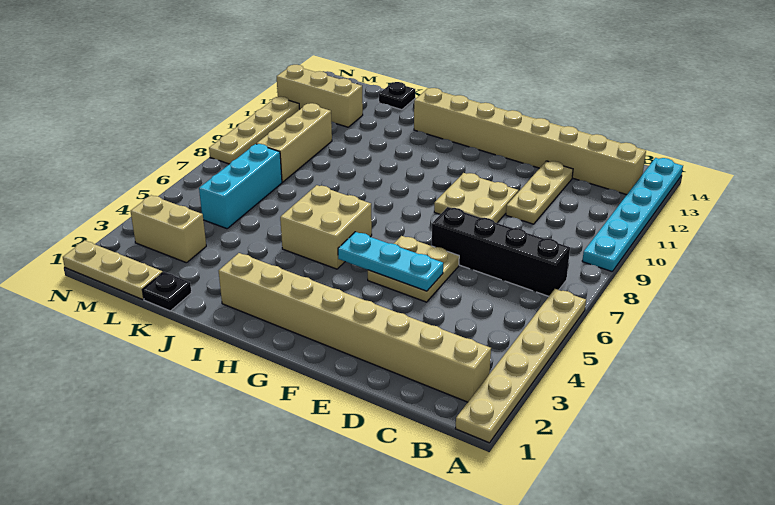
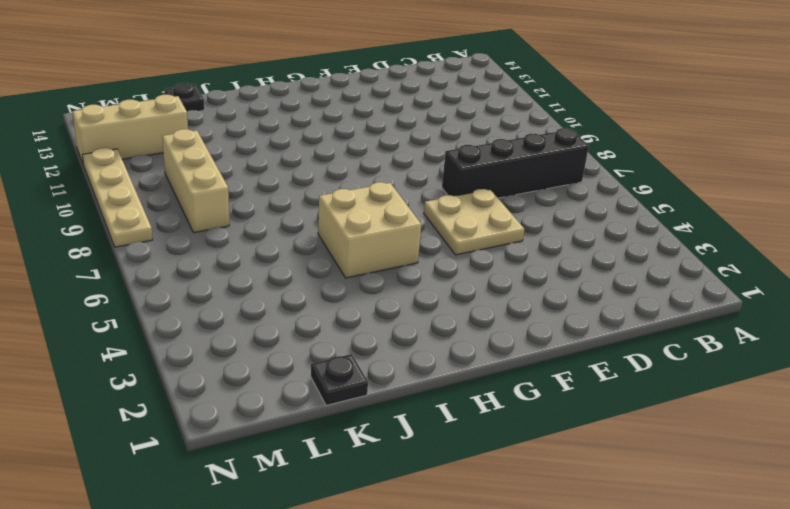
none -> tan plate A1:A6 level 1
none -> cyan plate A9:A14 level 1
none -> tan brick B2:I2 level 1

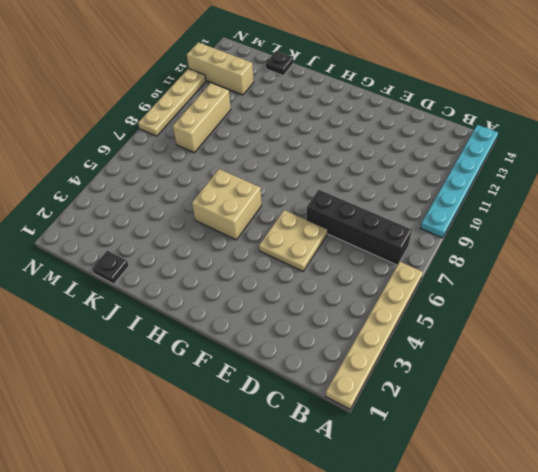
none -> tan brick B2:I2 level 1
none -> tan brick B13:I13 level 1
none -> tan plate D10:D12 level 1

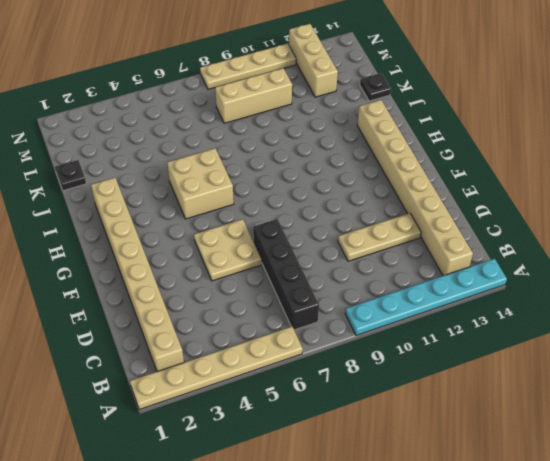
none -> tan plate E9:F10 level 1
none -> tan plate L1:N1 level 1
none -> tan brick L3:M3 level 1

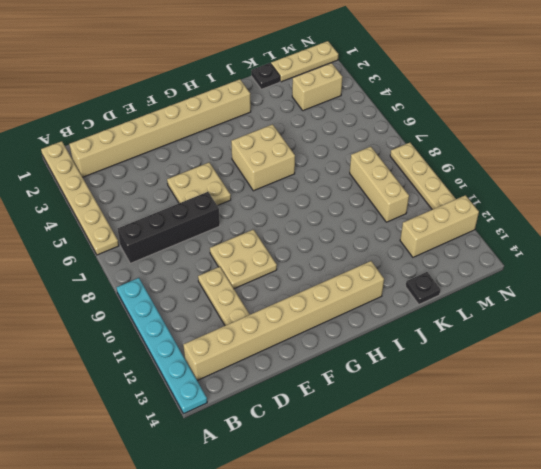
none -> cyan brick L5:L7 level 1
none -> cyan plate E5:G5 level 2

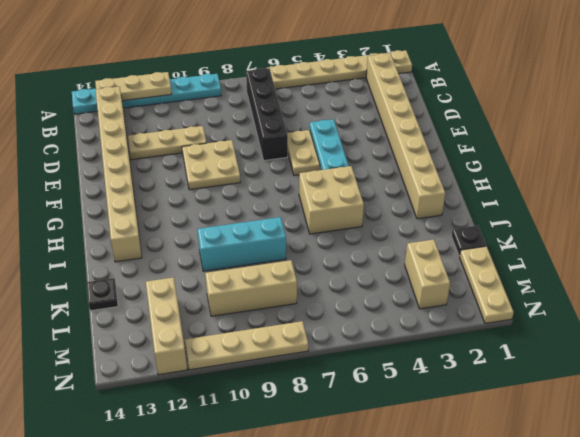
tan plate A11:A13 level 2 -> none
cyan brick J8:J10 level 1 -> cyan brick L5:L7 level 1

